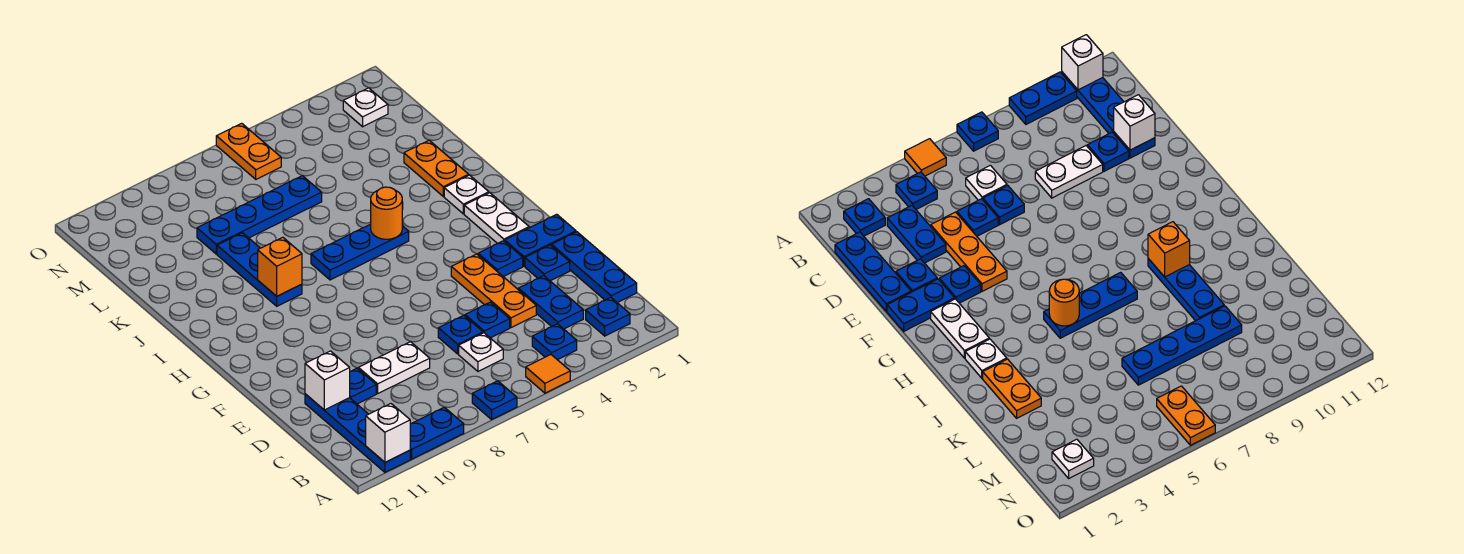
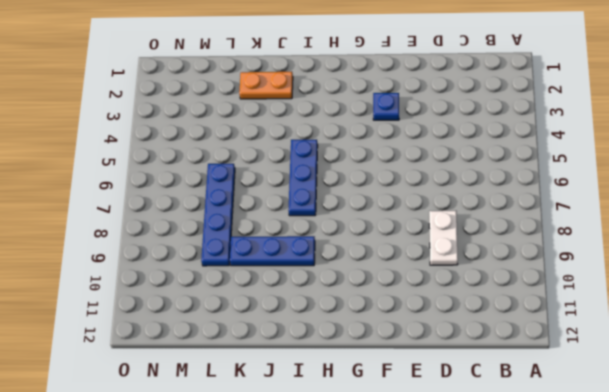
none -> orange tile A5 level 1
none -> blue plate A7 level 1
none -> blue plate A9:A10 level 1

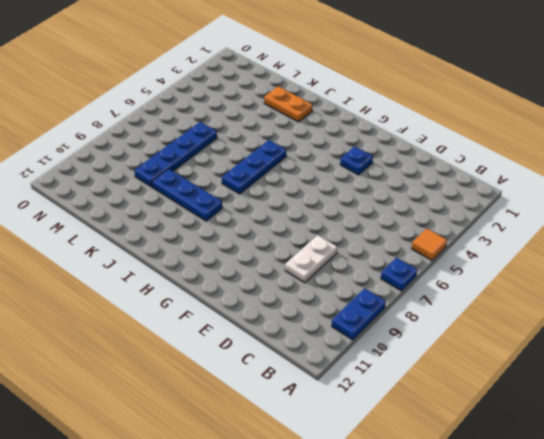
none -> blue plate A11:D11 level 1
none -> blue plate B2 level 1
none -> blue plate B4 level 1

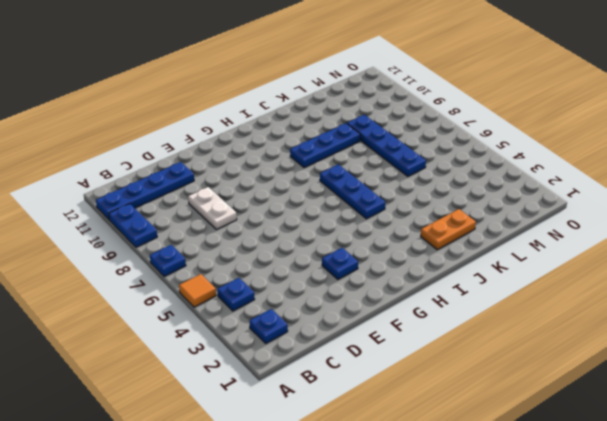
none -> blue plate C1:E1 level 1
none -> blue plate C3:D3 level 1
none -> white plate C6 level 1

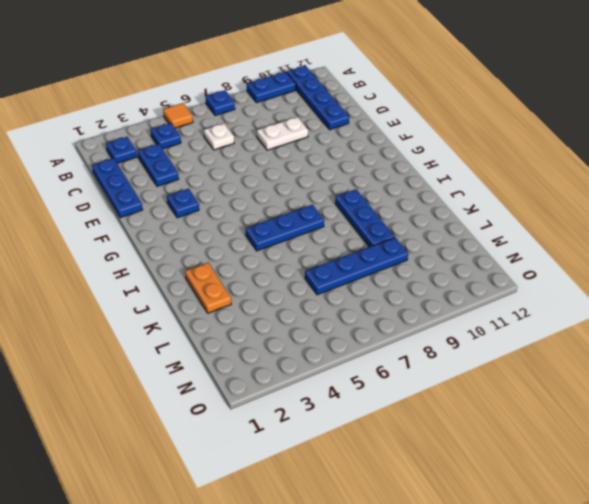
none -> orange plate D4:F4 level 1
none -> blue plate D5 level 1
none -> blue plate D6 level 1

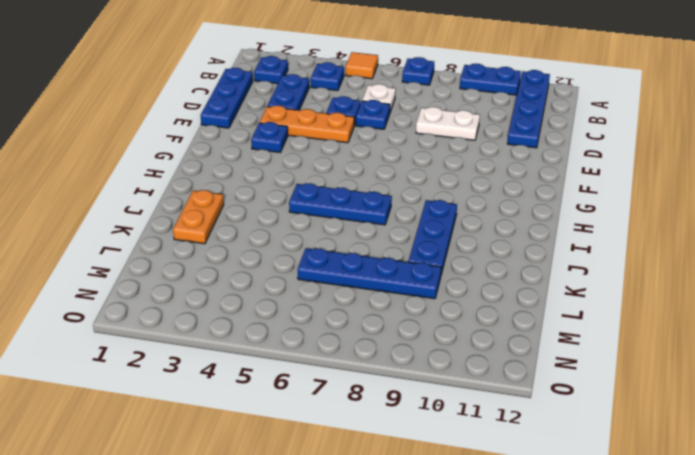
orange plate E3:E5 level 1 -> orange plate D4:F4 level 1
none -> blue plate D10 level 1
none -> blue plate E2 level 1
none -> blue plate F1:F2 level 1

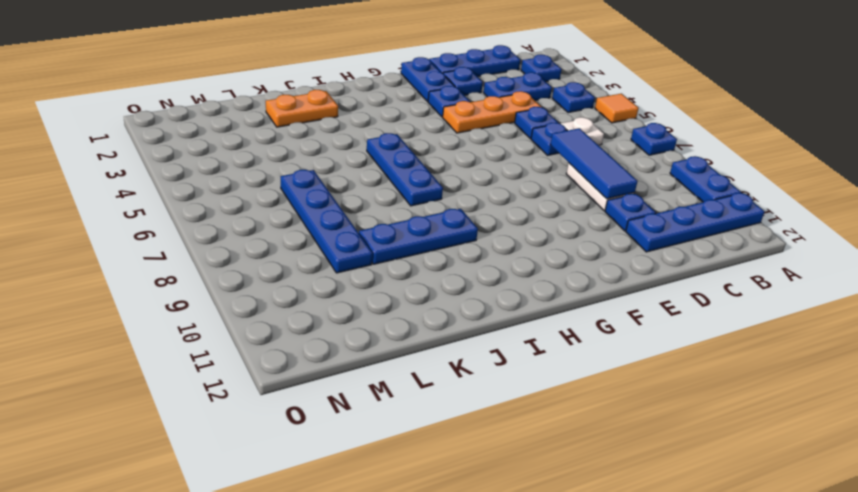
blue tile D7:D9 level 2 -> none
none -> white plate G2:H2 level 1
none -> white plate I2 level 1
none -> white plate N2 level 1

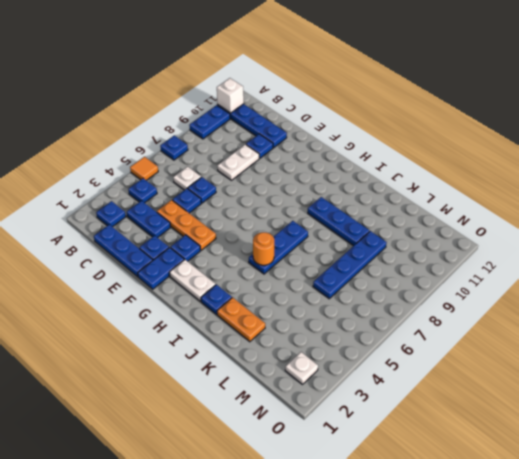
blue plate I2 level 1 -> white plate I2 level 1
none -> orange plate N6:O6 level 1
none -> white brick D11 level 2
none -> orange brick I9 level 2

